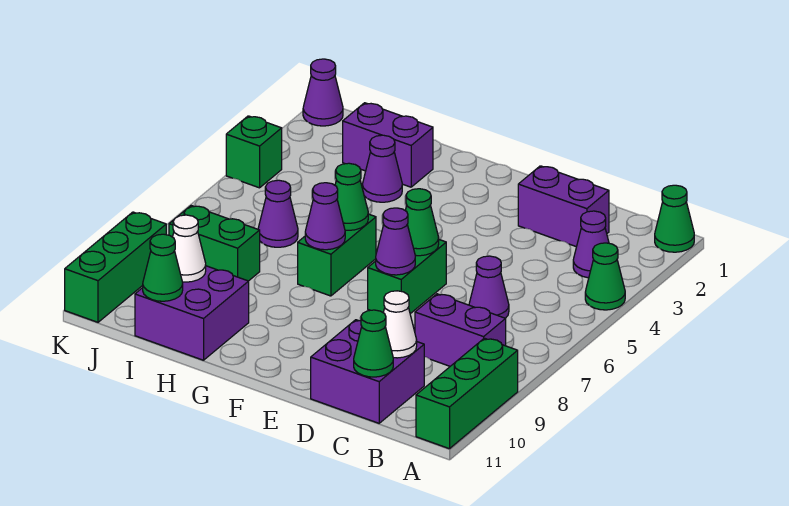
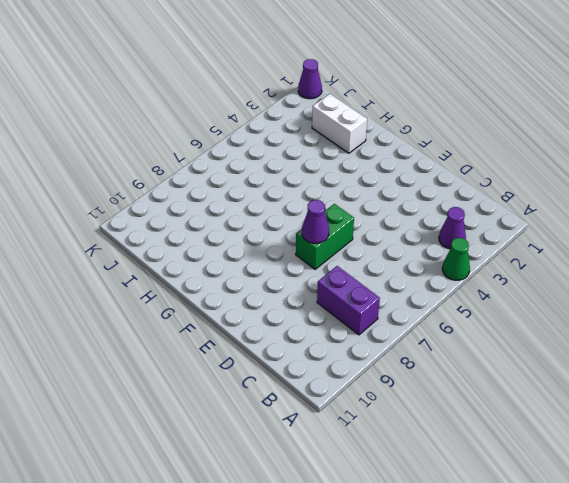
white brick H2:I2 level 1 -> purple brick H2:I2 level 1
none -> green cone A1 level 1
none -> green brick A9:A11 level 1
none -> purple brick C2:D2 level 1

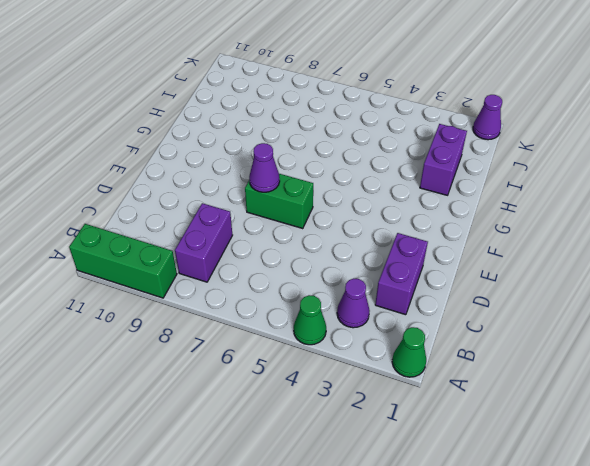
none -> purple cone C6 level 1
none -> purple brick C10:D11 level 1
none -> green brick G6:G7 level 1

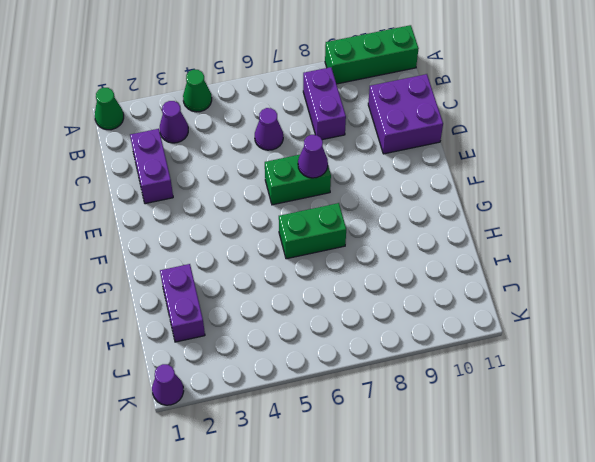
none -> purple cone H3 level 1
none -> purple brick H10:I11 level 1
none -> purple cone I6 level 1

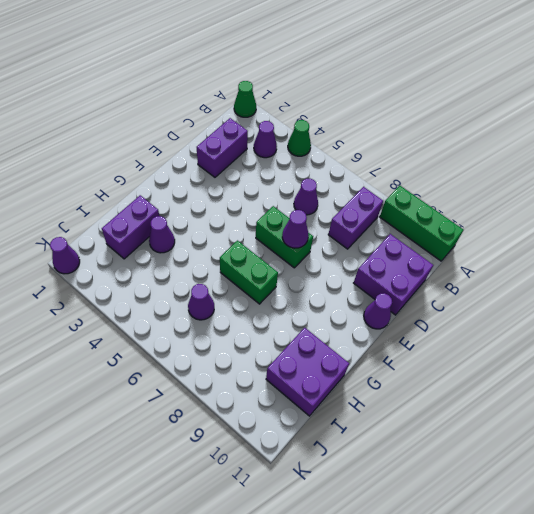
purple cone E11 level 1 -> purple cone G7 level 2
none -> green brick I8:J8 level 1
none -> green brick K4 level 1
none -> green brick K9:K11 level 1

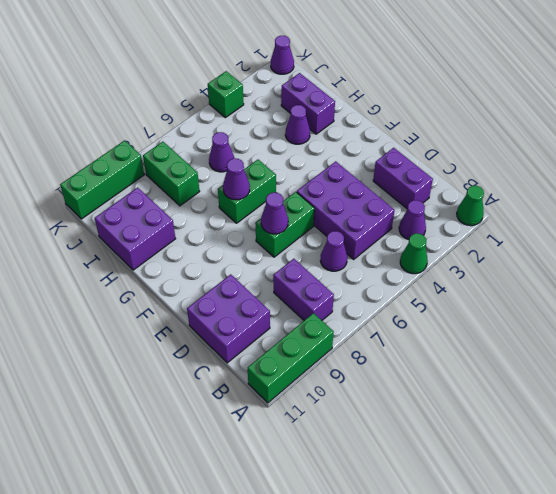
purple brick C4:E5 level 1 -> none
none -> white cone C10 level 2
none -> green cone C11 level 2
none -> green cone E6 level 2

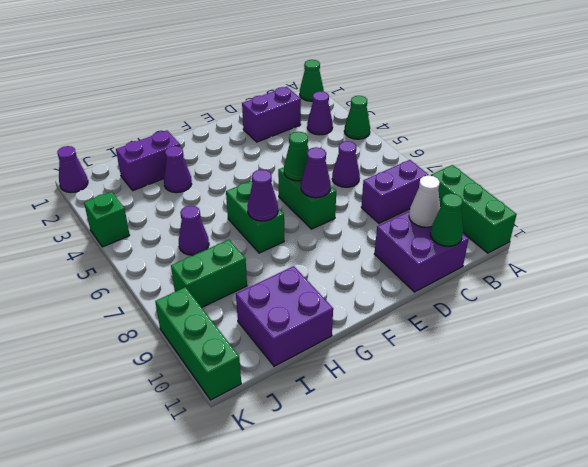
none -> green cone G6 level 2
none -> white cone I10 level 2
none -> green cone I11 level 2

